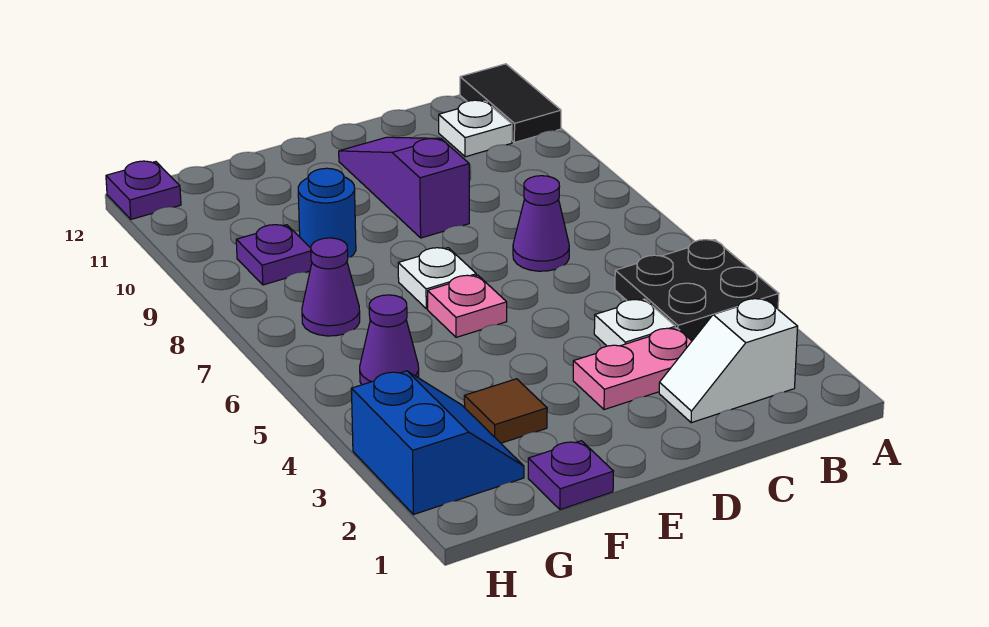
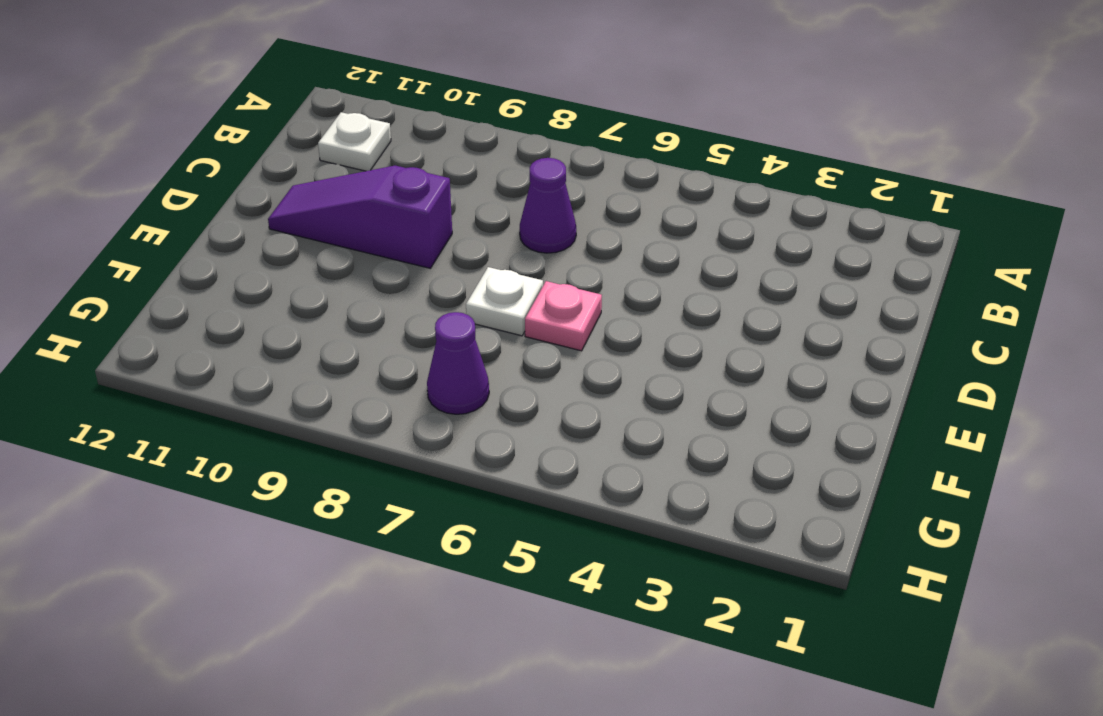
none -> black plate A4:B5 level 1
none -> black tile A11:A12 level 1
none -> white slope B2:C2 level 1 top B

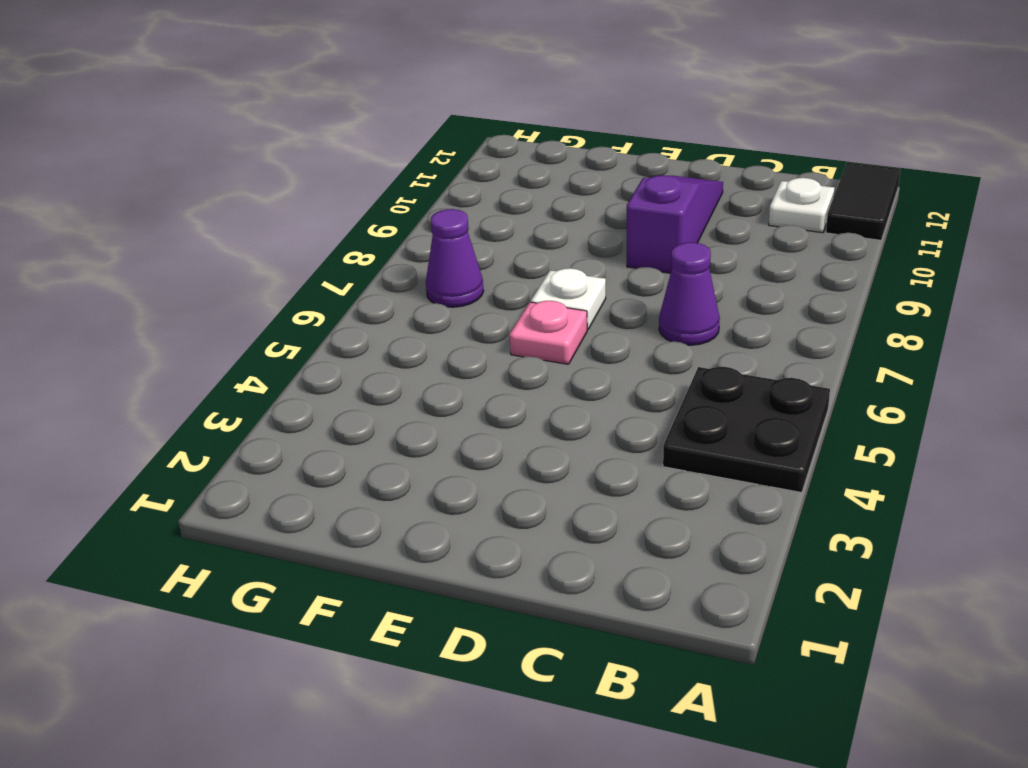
none -> white slope B2:C2 level 1 top B
none -> pink plate C3:D3 level 1
none -> white plate C4 level 1

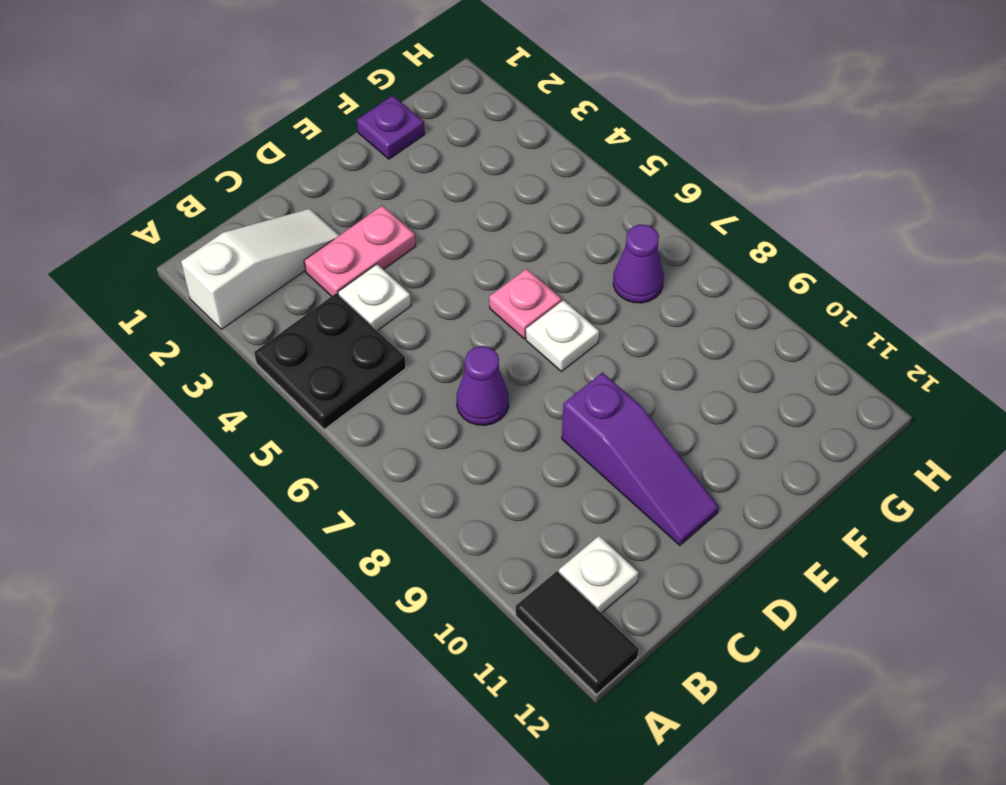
white slope A2:C2 level 1 top A -> white slope B2:C2 level 1 top B
none -> brown tile F3 level 1
none -> blue round brick F9 level 1
none -> blue slope G2:H3 level 1 top H

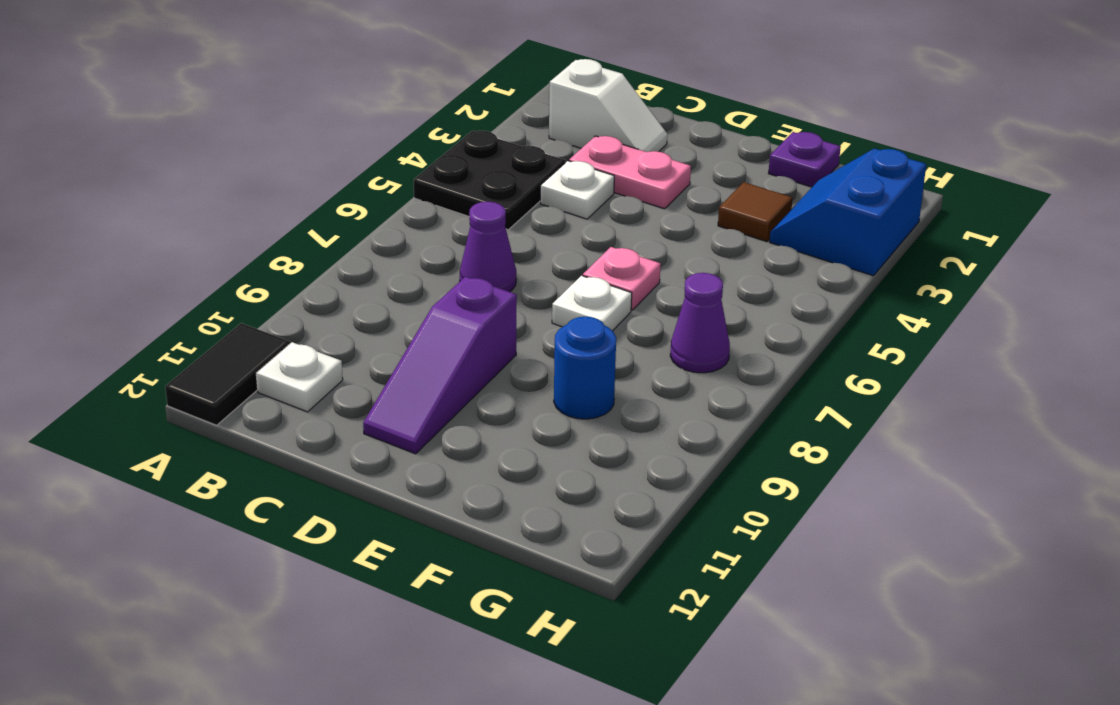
none -> purple cone G5 level 1
none -> purple plate G9 level 1
none -> purple plate H12 level 1

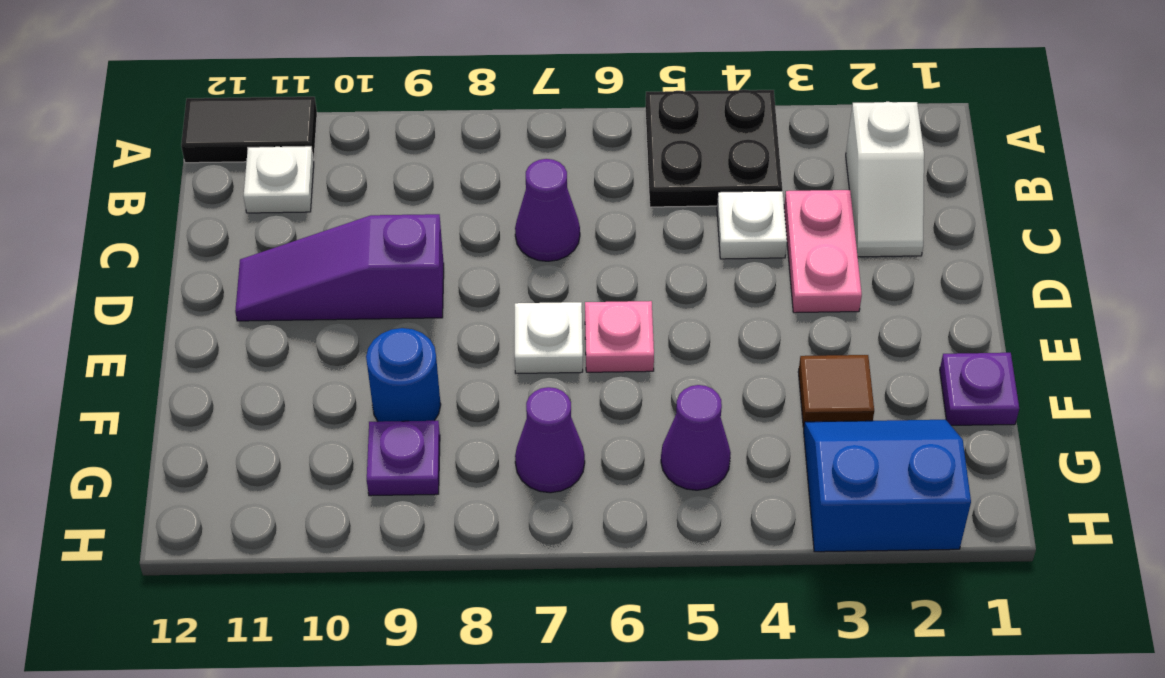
none -> purple plate H12 level 1

